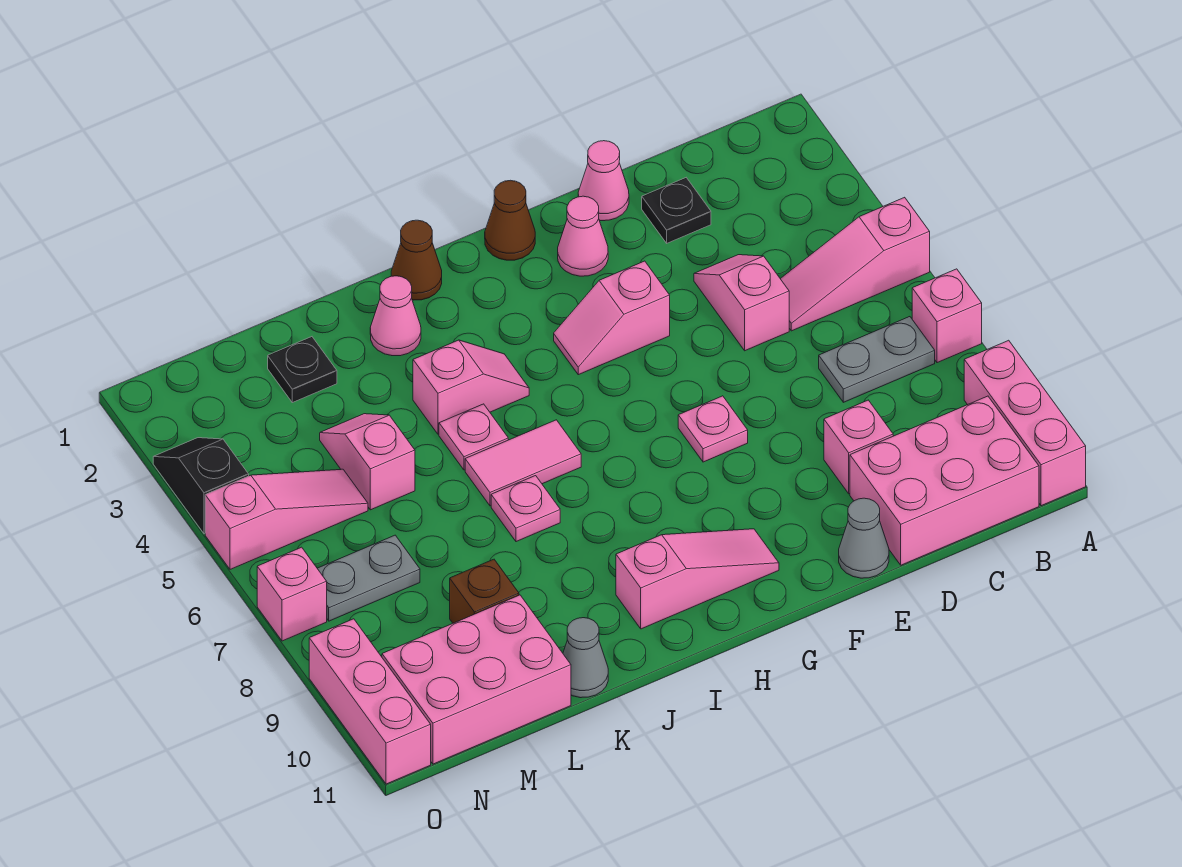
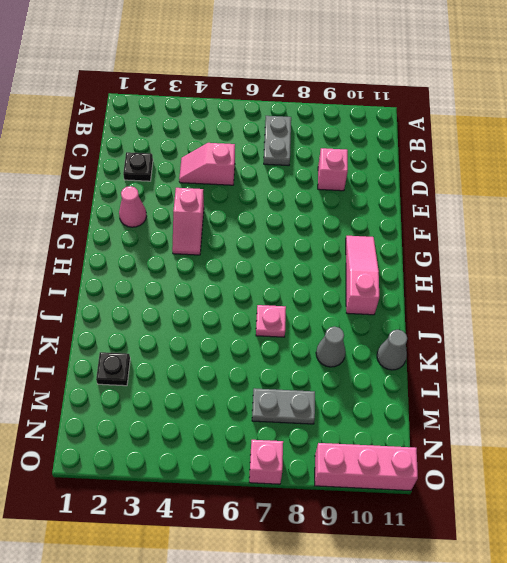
grey cone K9 level 1 -> grey cone E11 level 1
grey plate M7:M8 level 1 -> grey plate M7:N7 level 1
none -> pink slope A5:C5 level 1 top A
none -> pink brick A7 level 1
none -> pink brick A9:A11 level 1
none -> pink brick B10:D11 level 1

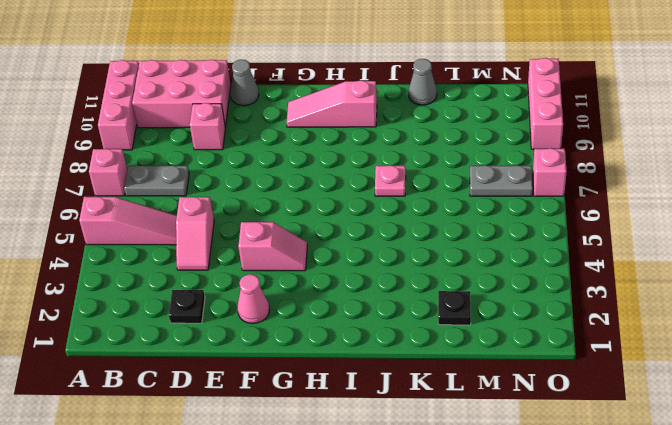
none -> pink cone E1 level 1
none -> pink plate F7 level 1
none -> brown cone G1 level 1
none -> brown cone I1 level 1

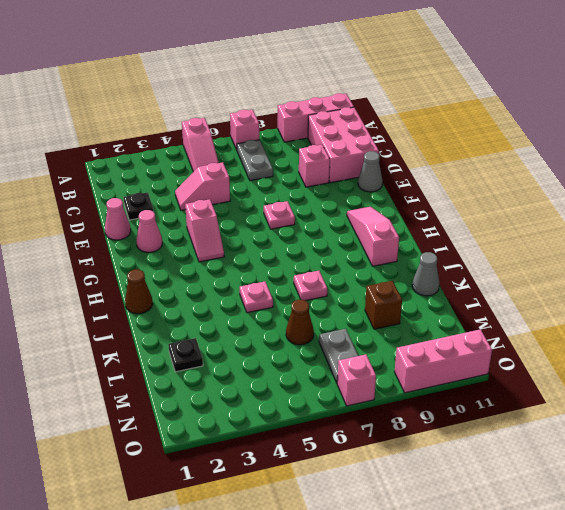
brown cone L6 level 1 -> brown cone G1 level 1
none -> pink slope I4:J4 level 1 top J
none -> pink tile I6:J6 level 1
none -> pink cone J2 level 1
none -> pink slope L4:L5 level 1 top 5

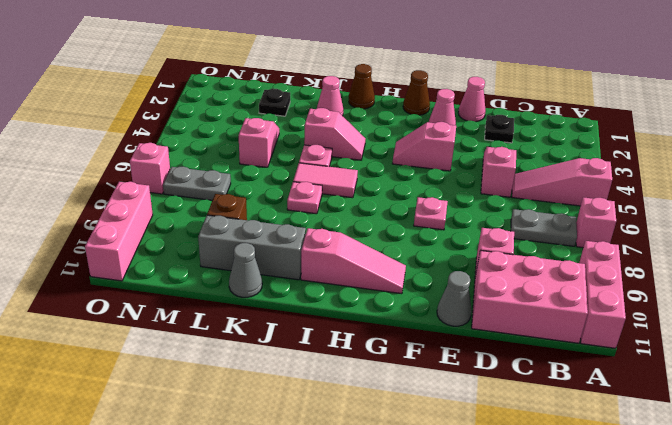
grey brick J10:L10 level 1 -> pink brick L10:N11 level 1
none -> pink slope M5:O5 level 1 top O
none -> black slope O3:O4 level 1 top 4

